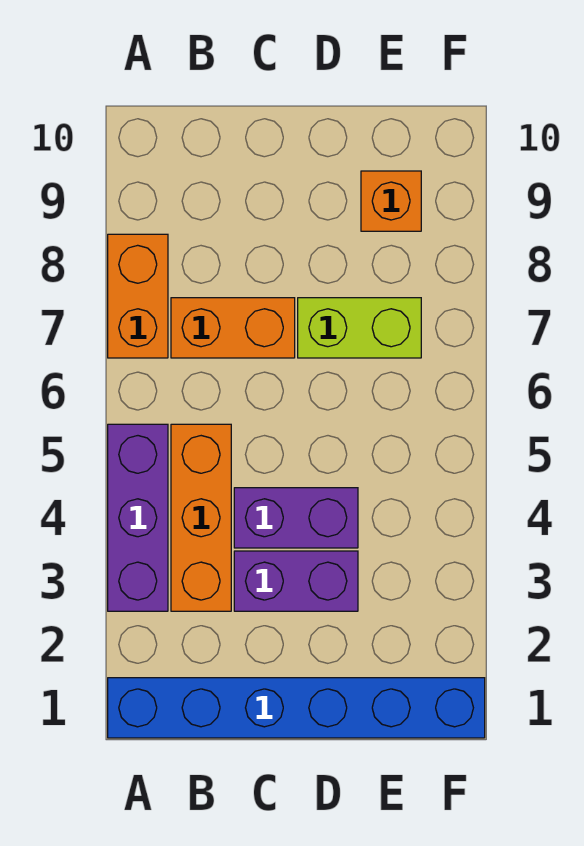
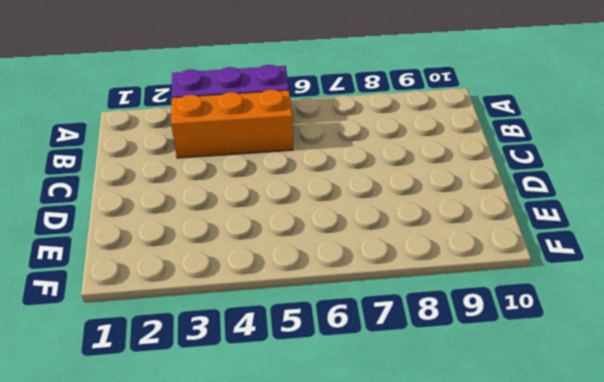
none -> blue brick A1:F1 level 1
none -> orange brick A7:A8 level 1

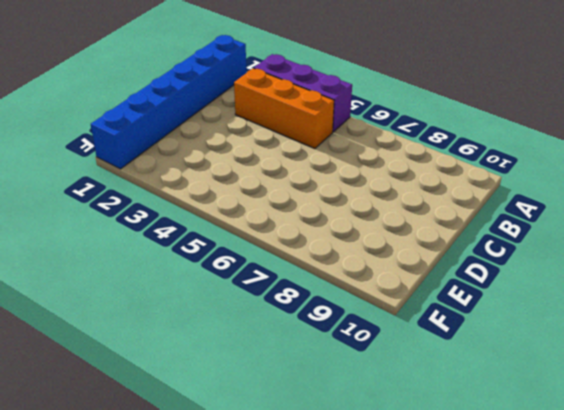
none -> orange brick A7:A8 level 1
none -> orange brick B7:C7 level 1

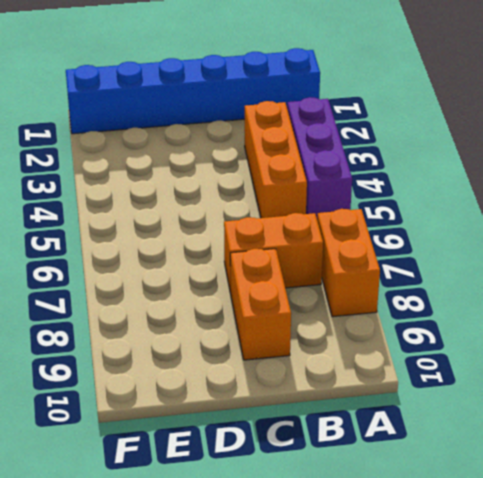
orange brick C8:C9 level 1 -> none
none -> purple brick C3:D3 level 1
none -> purple brick C4:D4 level 1

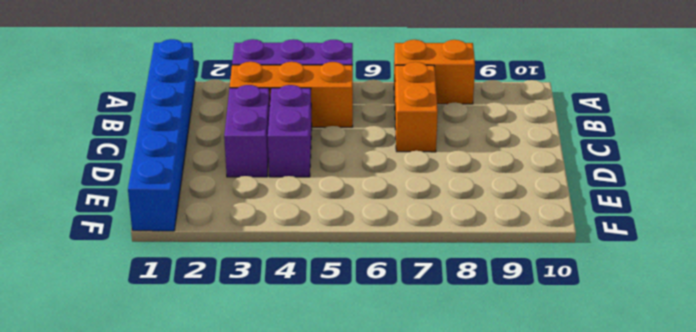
none -> lime brick D7:E7 level 1
none -> orange brick E9 level 1

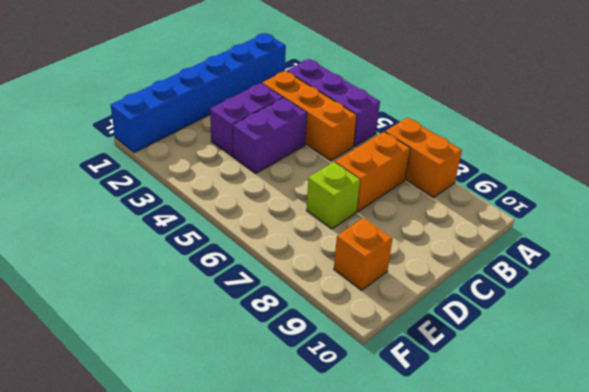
lime brick D7 level 1 -> lime brick D7:E7 level 1

